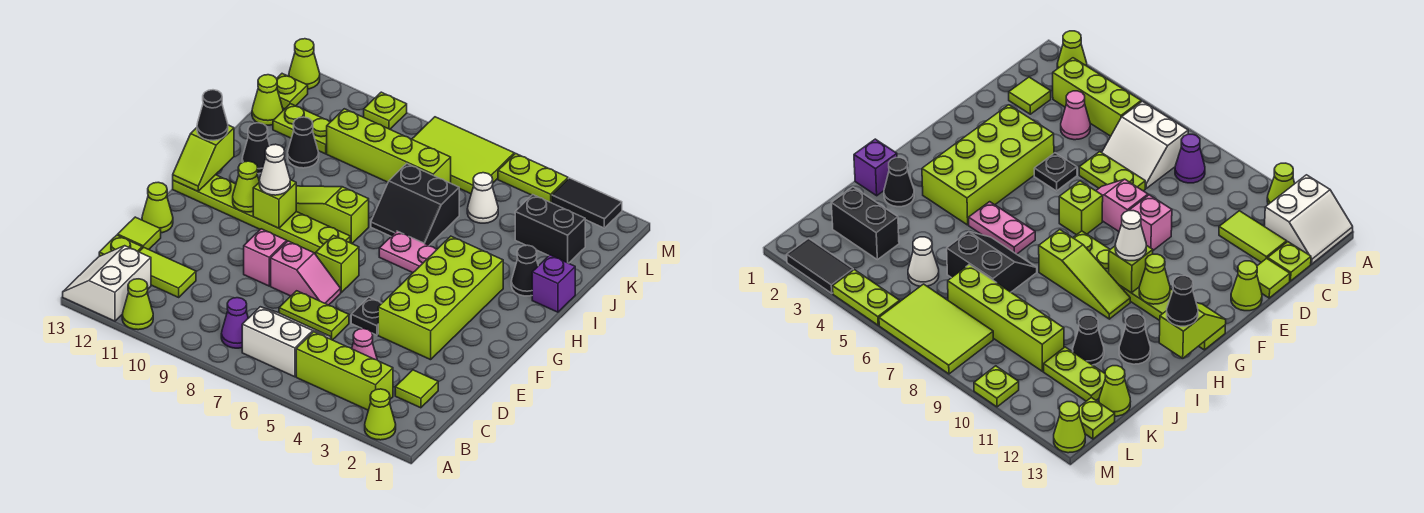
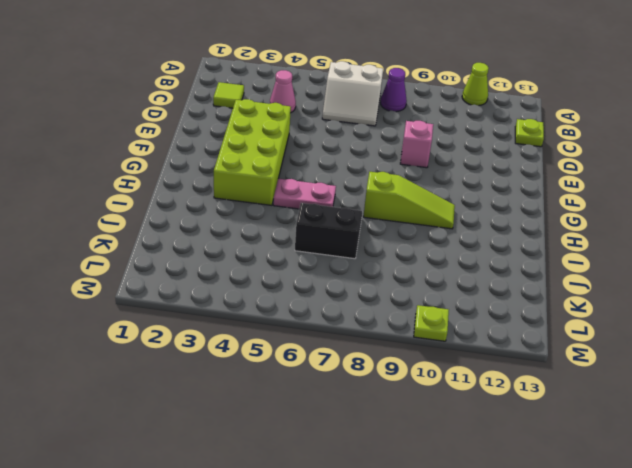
none -> lime cone A2 level 1
none -> white slope A12:B13 level 1 top 12
none -> lime brick B3:B5 level 1
none -> lime tile C11:C12 level 1

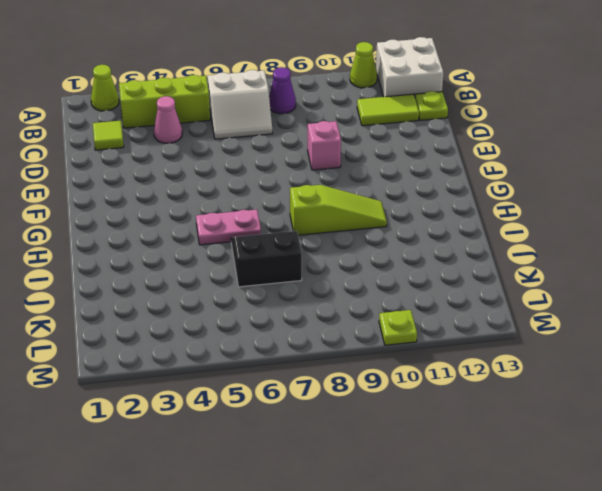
white brick A12:B13 level 1 -> white slope A12:B13 level 1 top 12
none -> lime plate D6:D7 level 1
none -> lime tile D13 level 1
none -> lime brick E3:H4 level 1
none -> black plate E5 level 1

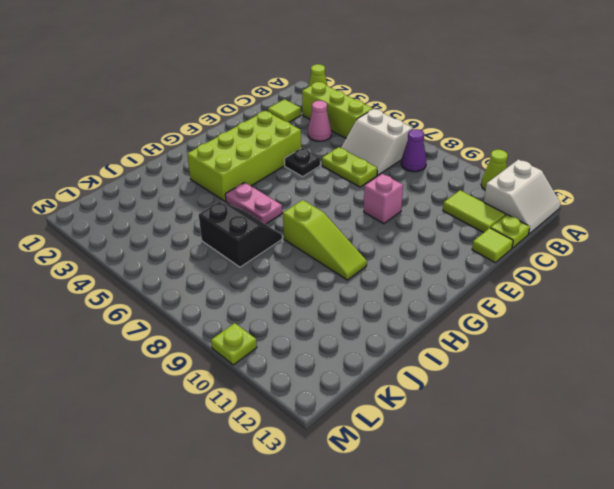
none -> pink slope E7:E8 level 1 top 8
none -> lime cone E13 level 1
none -> lime brick F7 level 1
none -> lime plate G8:G13 level 1

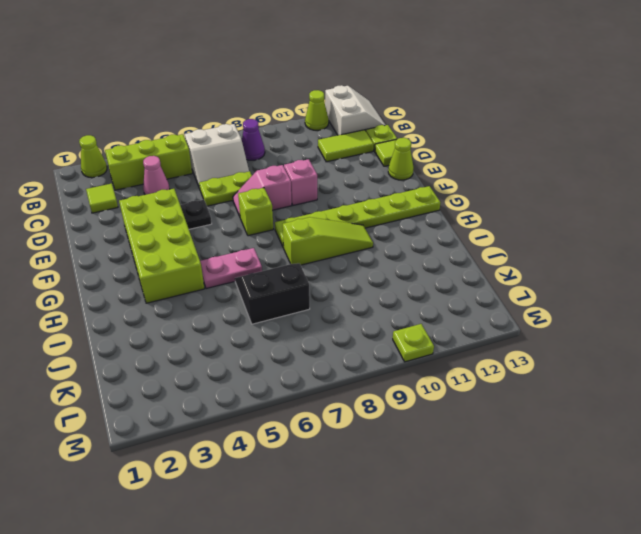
none -> purple brick I1 level 1
none -> black cone I2 level 1
none -> black cone I12 level 1
none -> black cone J11 level 1

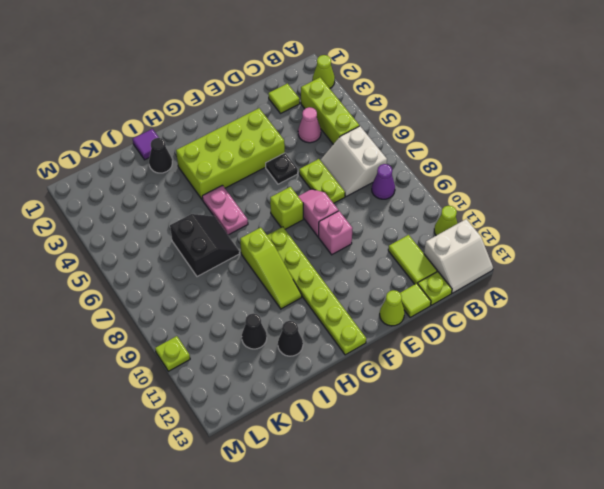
purple tile I1 level 1 -> purple brick I1 level 1
none -> black brick K2:K3 level 1
none -> white cone K5 level 1
none -> lime brick K7:K10 level 1
none -> lime plate K11:K12 level 1

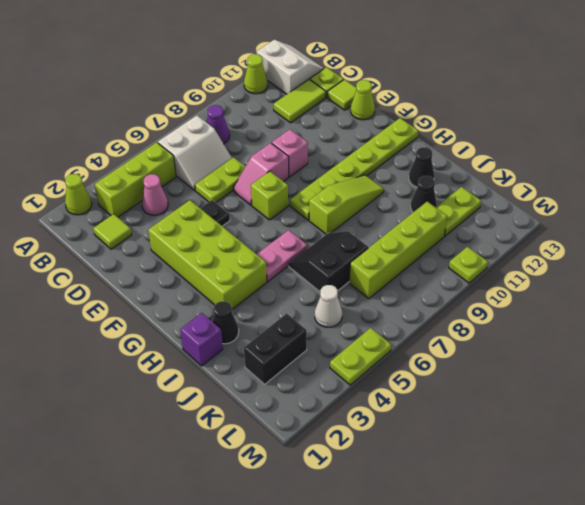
none -> lime cone K13 level 1
none -> lime tile L6:M8 level 1
none -> lime plate L13 level 1
none -> black tile M2:M3 level 1

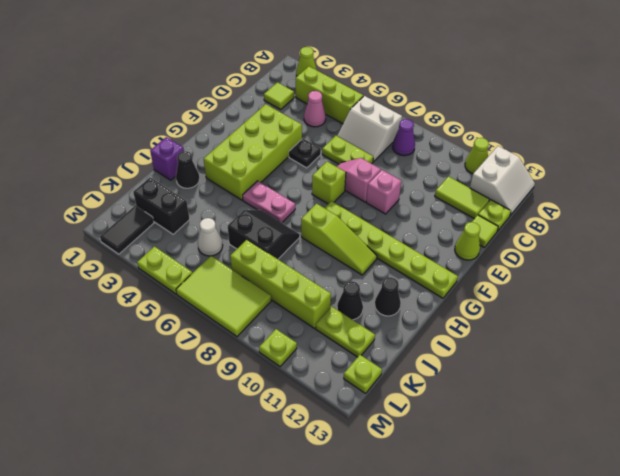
black tile L2:M2 level 1 -> black tile M2:M3 level 1
none -> lime cone K13 level 1
none -> lime cone M13 level 1
none -> lime brick G10 level 2
none -> lime cone G11 level 2

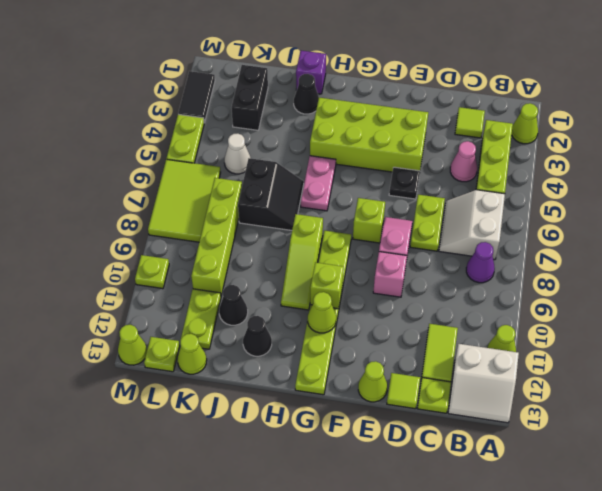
none -> lime slope G13:H13 level 2 top H
none -> white cone G10 level 3
none -> black cone H13 level 3

